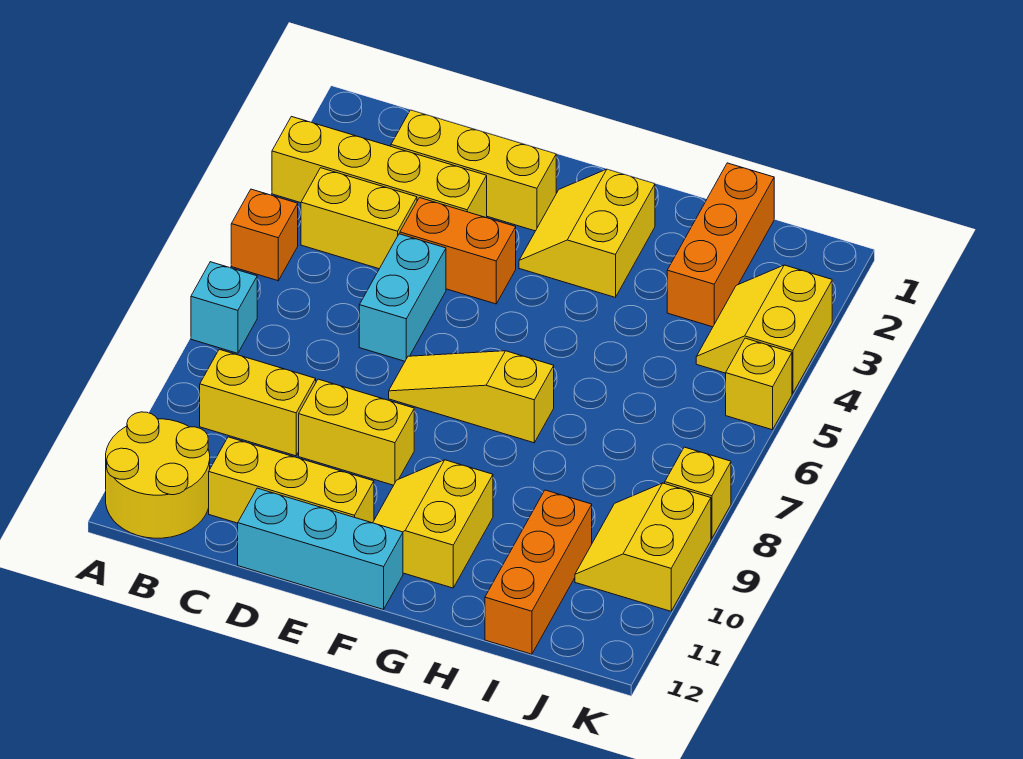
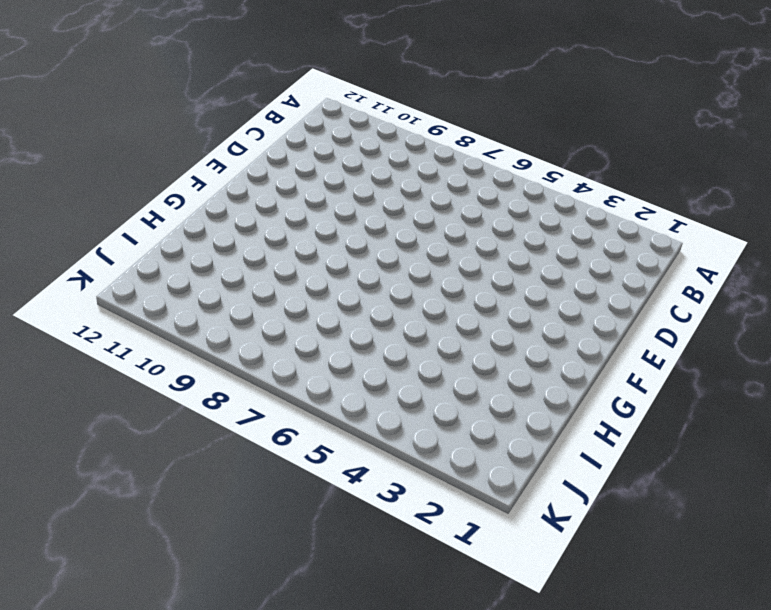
none -> yellow brick A3:D3 level 1
none -> orange brick A5 level 1
none -> cyan brick A7 level 1

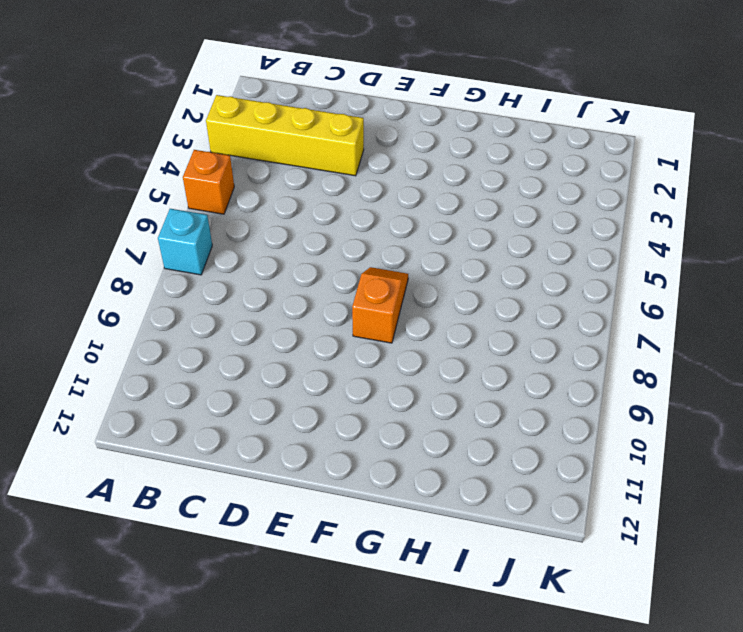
orange slope F7:F8 level 1 top 8 -> yellow slope E7:G7 level 1 top G
none -> yellow round brick A11:B12 level 1
none -> yellow brick B4:C4 level 1
none -> yellow brick B9:C9 level 1

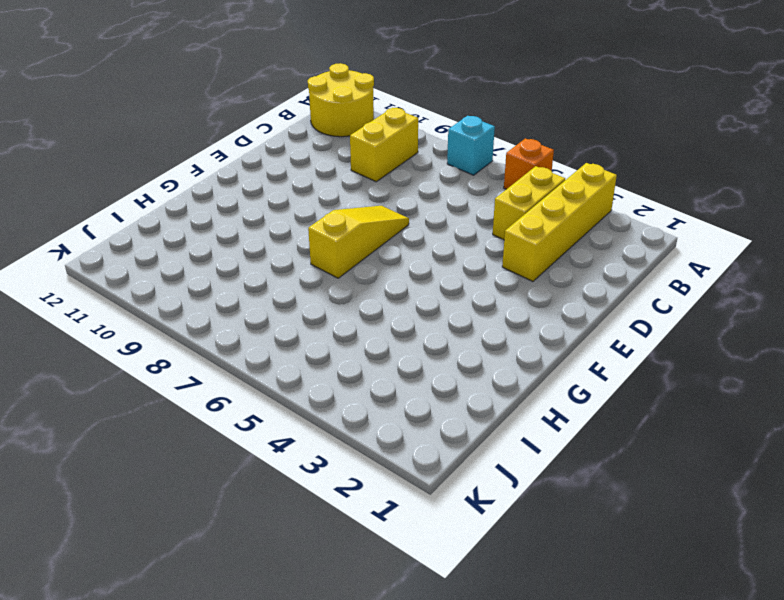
none -> yellow brick C2:E2 level 1
none -> yellow brick C11:E11 level 1
none -> orange brick D4:E4 level 1

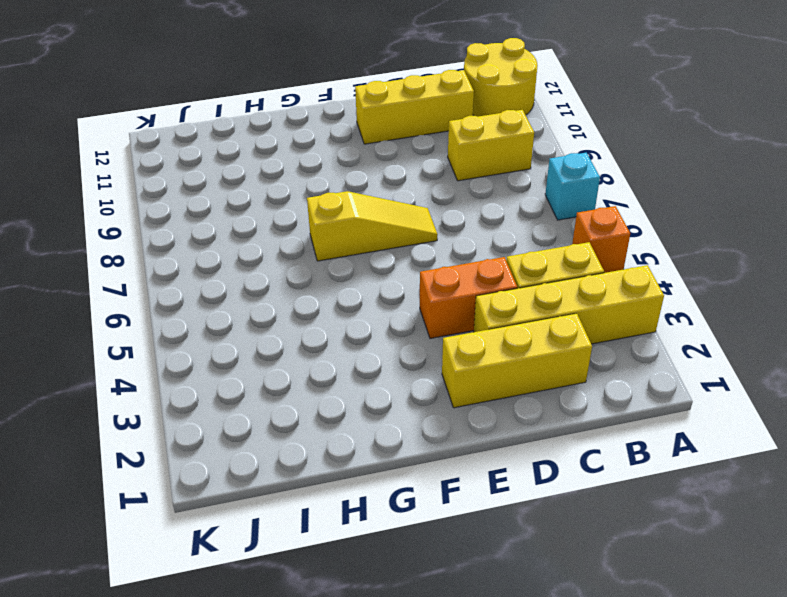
none -> cyan brick D5:D6 level 1
none -> yellow brick D9:E9 level 1
none -> cyan brick D12:F12 level 1

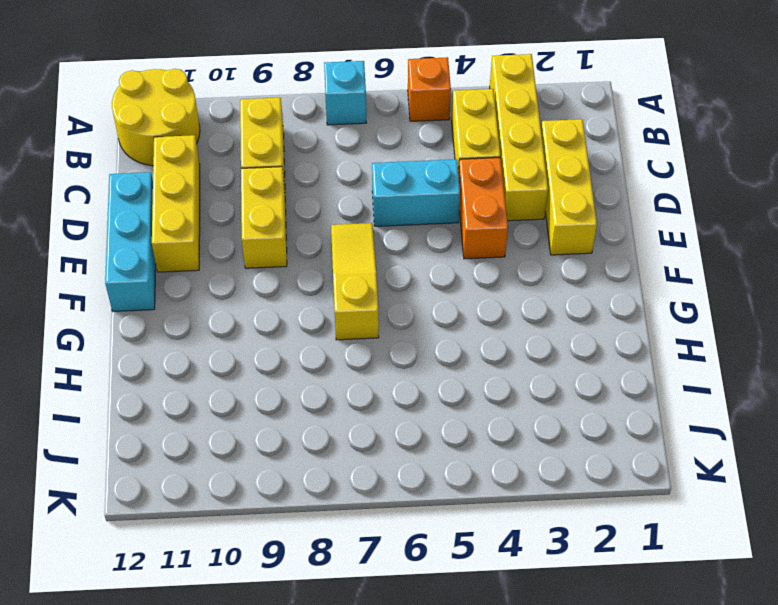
none -> yellow slope F2:G3 level 1 top G
none -> yellow slope F10:G11 level 1 top G
none -> orange brick I1:I3 level 1

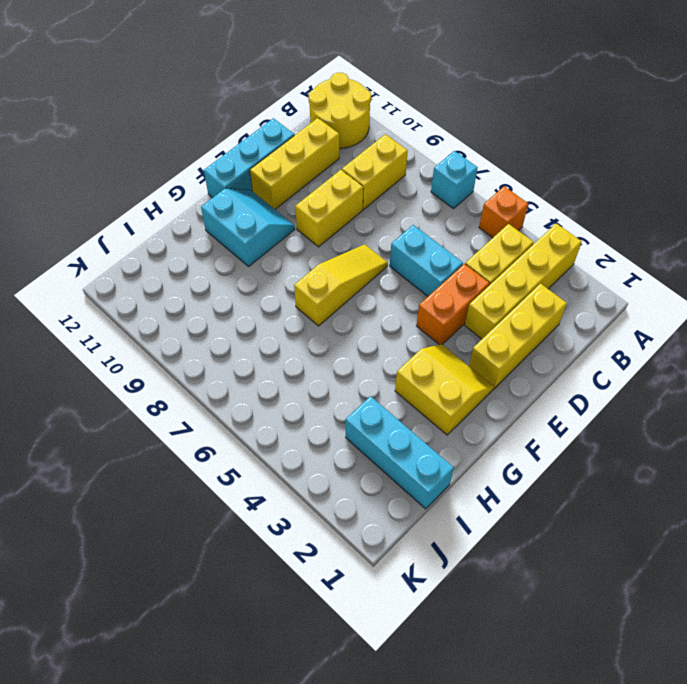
cyan slope F10:G11 level 1 top G -> yellow slope F10:G11 level 1 top G
cyan brick I1:I3 level 1 -> orange brick I1:I3 level 1
none -> orange brick I10:I12 level 1
none -> yellow slope J3:K4 level 1 top K
none -> yellow slope J9:K10 level 1 top K

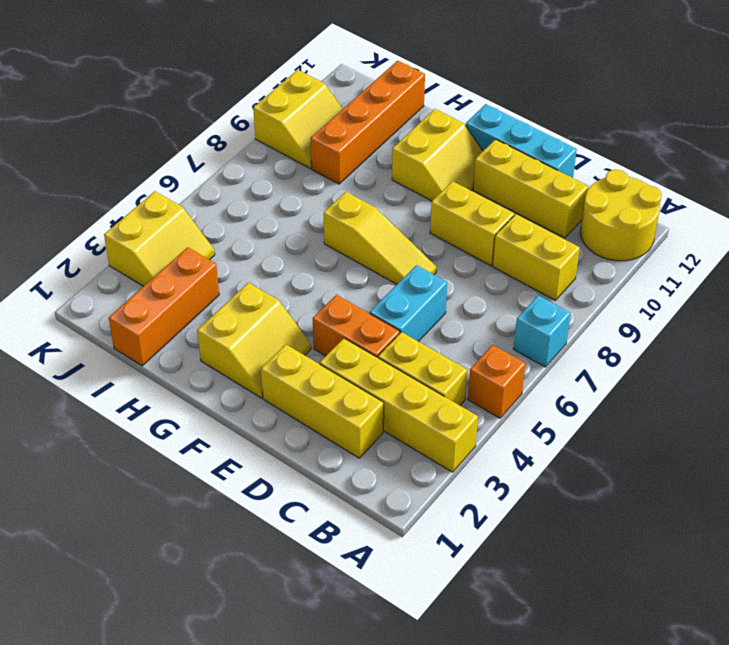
orange brick I9:I12 level 1 -> orange brick I10:I12 level 1
none -> yellow brick K5 level 1
none -> yellow brick K8 level 1

